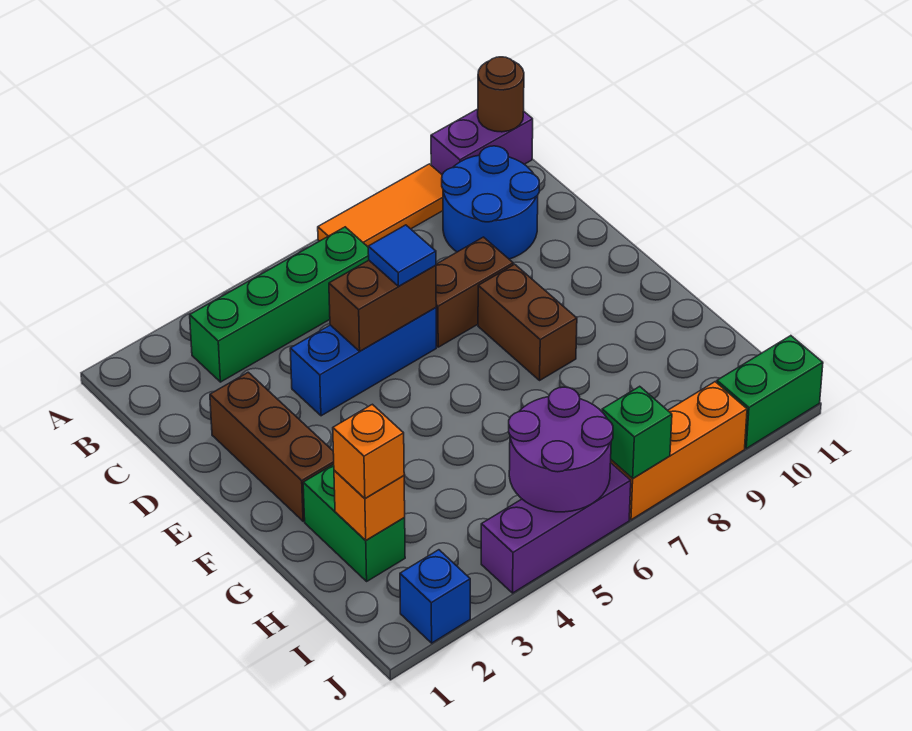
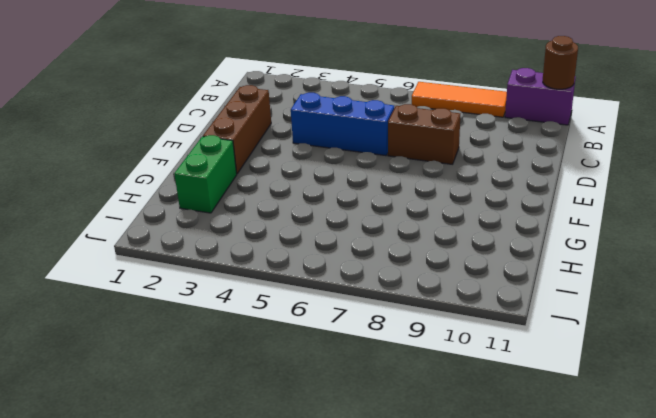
none -> green brick B3:B6 level 1
none -> blue round brick B9:C10 level 1
none -> brown brick E8:F8 level 1

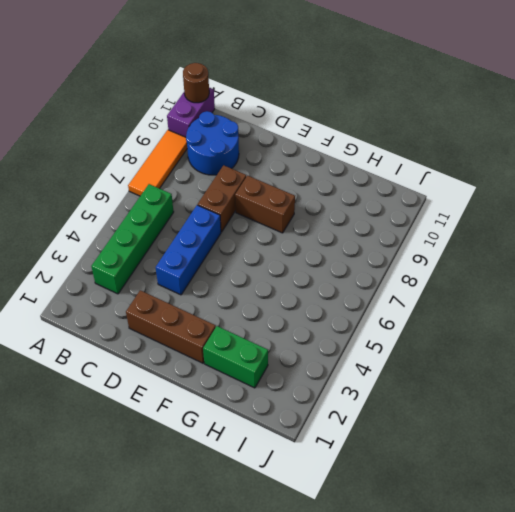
none -> blue brick J2 level 1
none -> purple brick J4:J6 level 1
none -> orange brick J7:J9 level 1

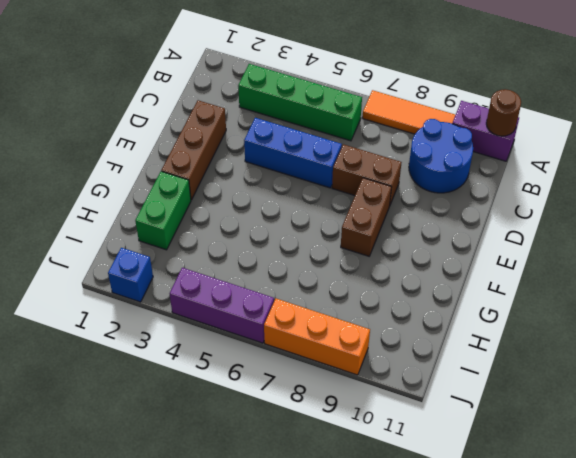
none -> green brick J10:J11 level 1
none -> brown brick D5:D6 level 2
none -> orange brick H2 level 2

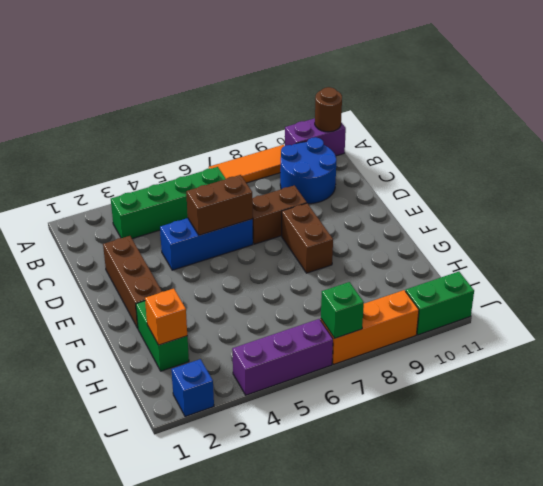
none -> purple round brick I5:J6 level 2
none -> blue tile D6 level 3
none -> orange brick H2 level 3

